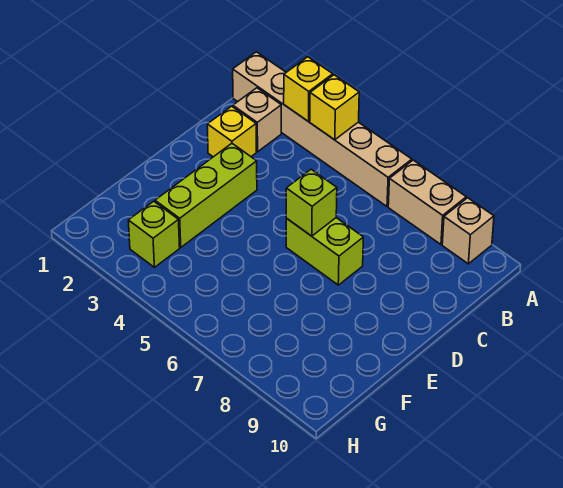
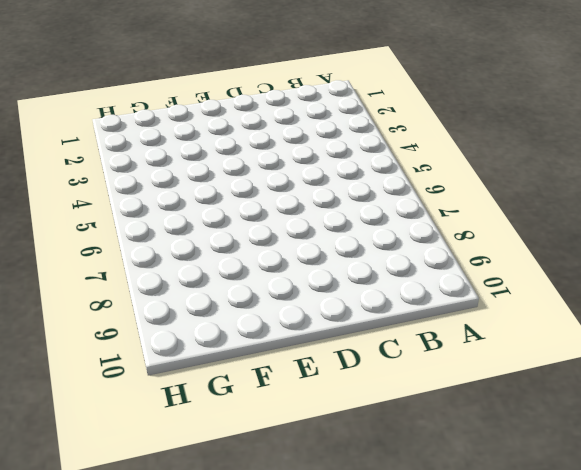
none -> tan brick A1:A6 level 1
none -> tan brick A7:A8 level 1

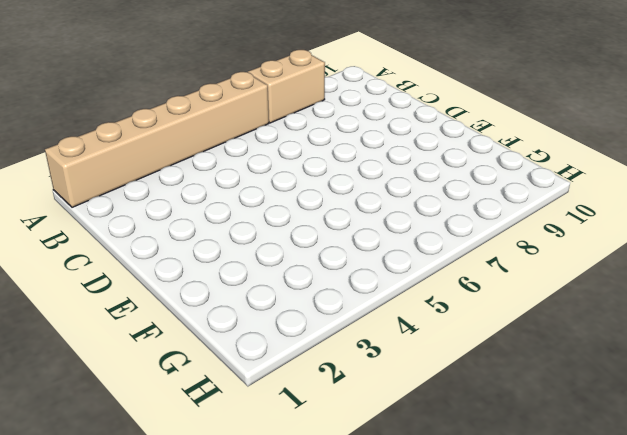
none -> tan brick A9 level 1
none -> tan brick B2 level 1

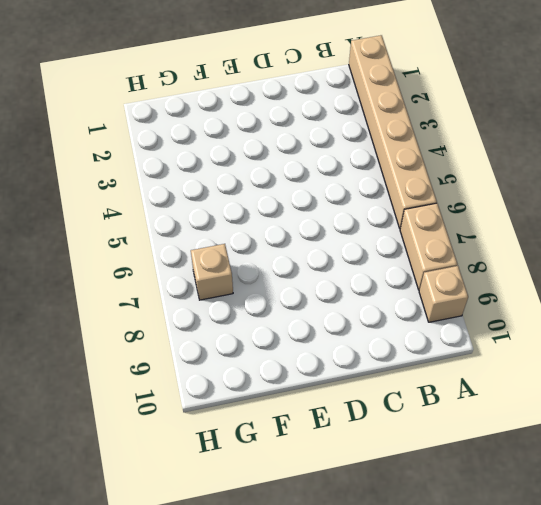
tan brick G7 level 1 -> tan brick B2 level 1
none -> yellow brick C2 level 1
none -> lime brick D3:F3 level 1

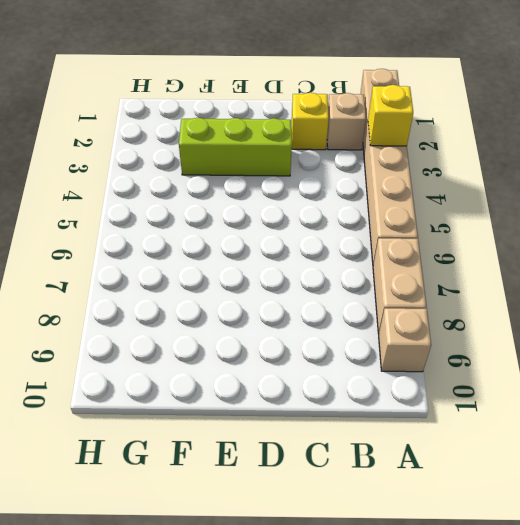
none -> lime brick D6:D7 level 1
none -> lime brick G3 level 1

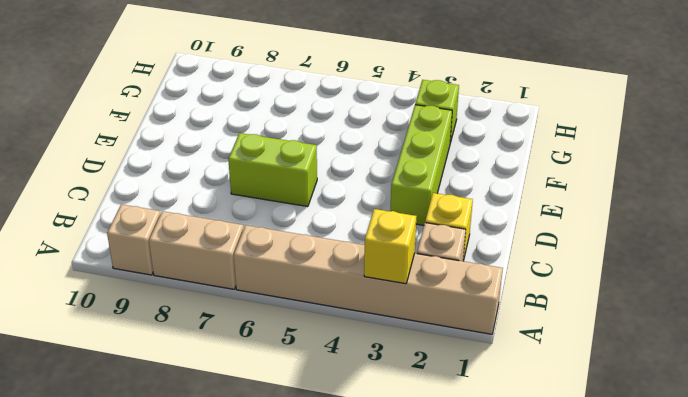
none -> yellow brick A4 level 2
none -> lime brick D6 level 2

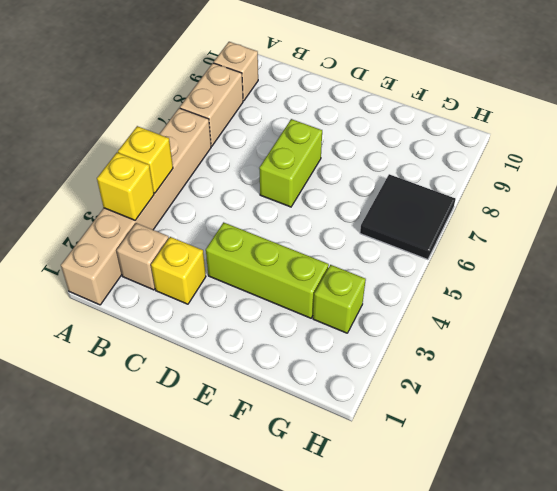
black tile G6:H7 level 1 -> none
none -> lime brick D6 level 2

